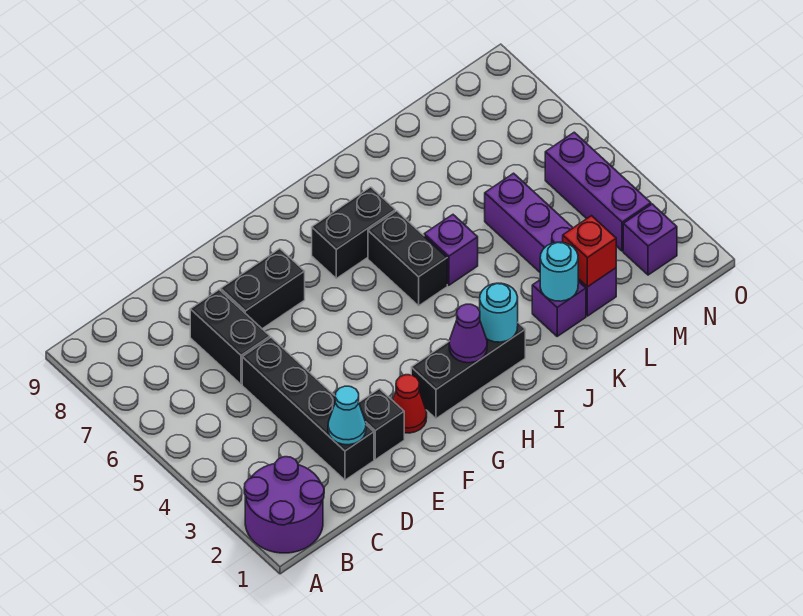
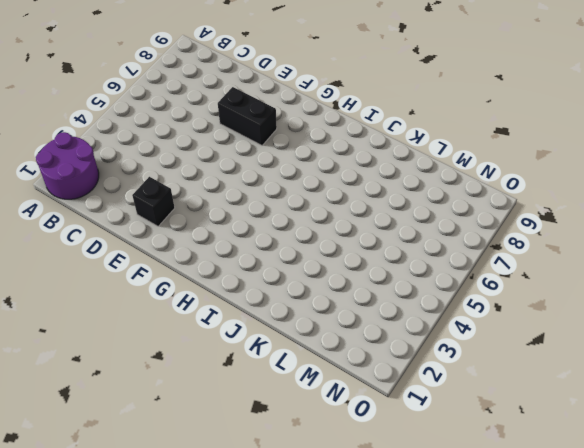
none -> black brick D2:D5 level 1
none -> black brick D6:D7 level 1
none -> red cone F2 level 1

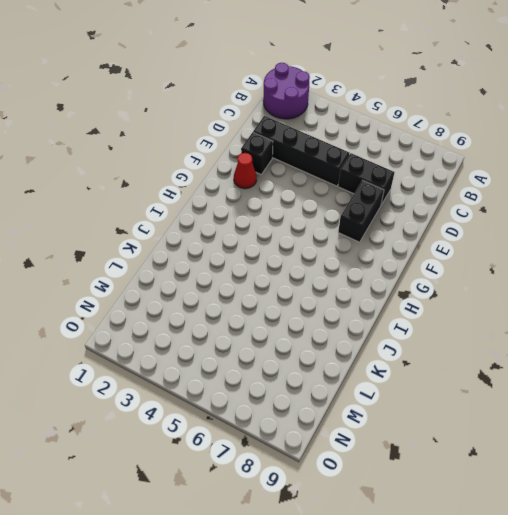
none -> black brick G2:I2 level 1
none -> black brick H7:I7 level 1
none -> black brick I5:I6 level 1

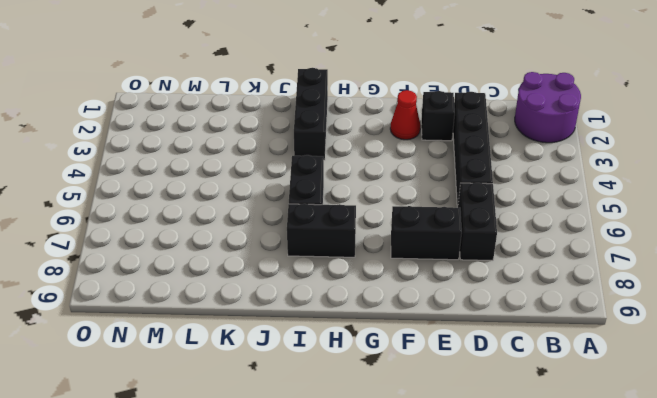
black brick I1:I3 level 1 -> black brick G2:I2 level 1
none -> purple brick J5 level 1
none -> purple brick K2 level 1
none -> purple brick L2:L5 level 1

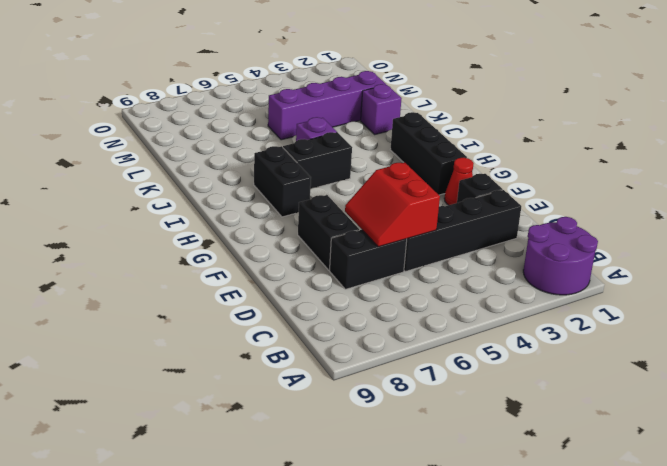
red slope D5:E6 level 2 top 5 -> none
none -> purple brick N2 level 1
none -> purple brick N3:N5 level 1
none -> cyan cone D2 level 2

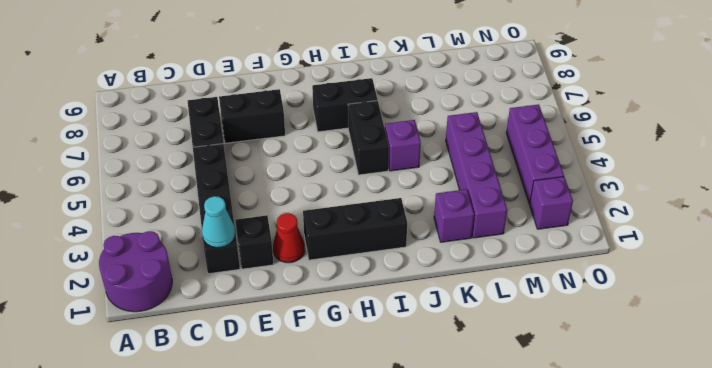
none -> purple cone H2 level 2
none -> cyan round brick I2 level 2
none -> cyan round brick K2 level 2

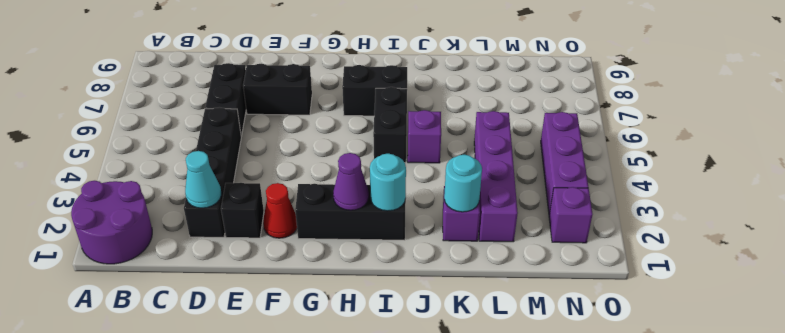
none -> red brick L2 level 2

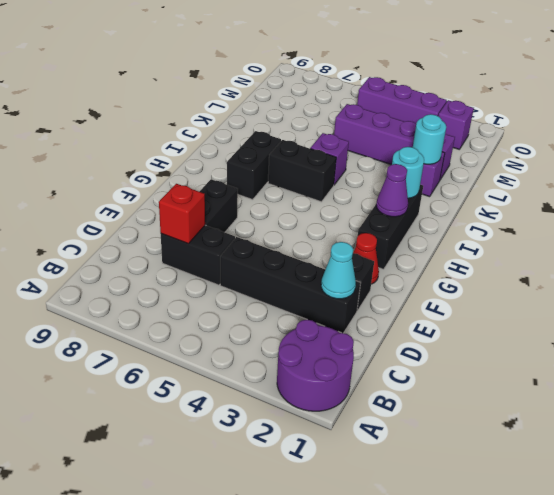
red brick D7 level 2 -> red brick L2 level 2

